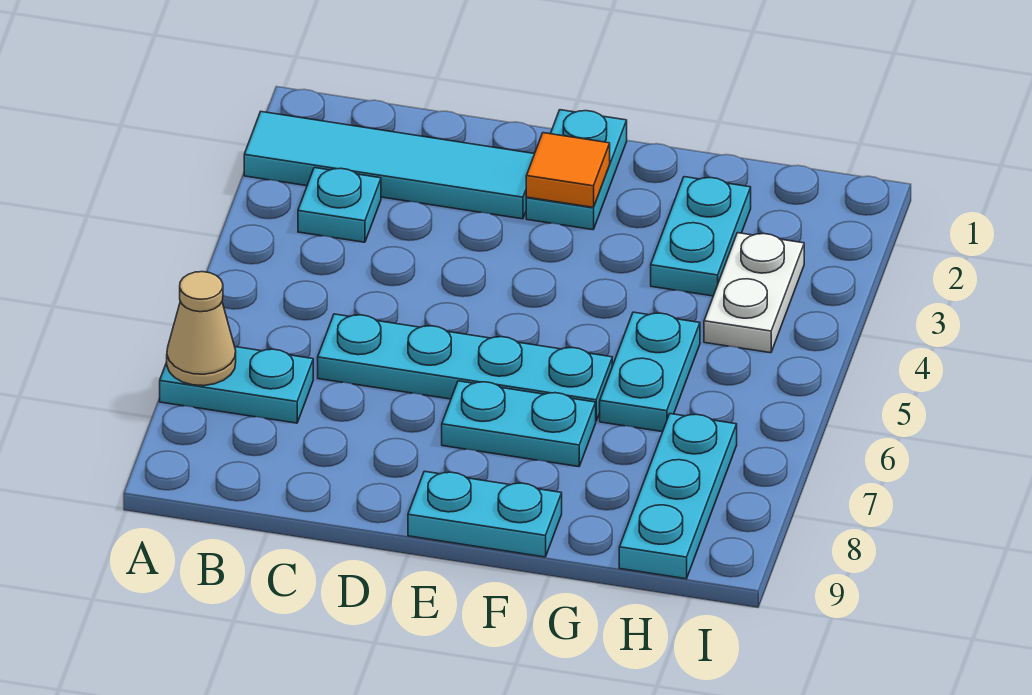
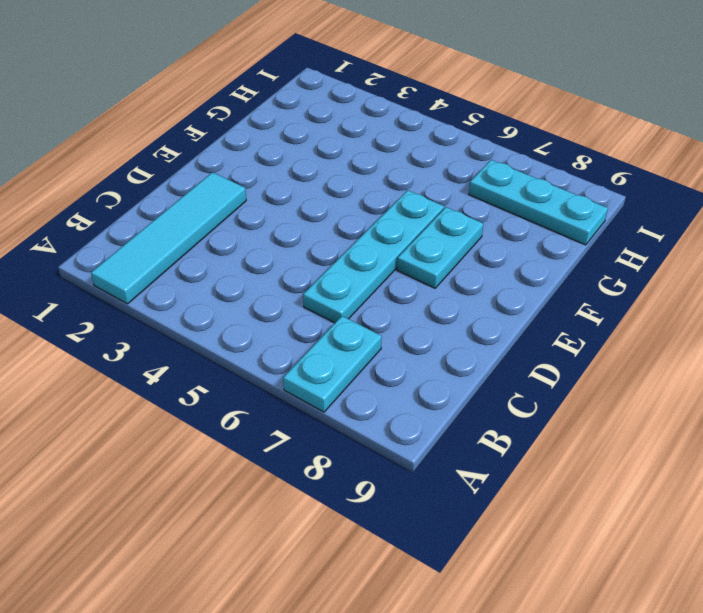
none -> cyan plate B3 level 1
none -> cyan plate E1:E2 level 1
none -> cyan plate E9:F9 level 1

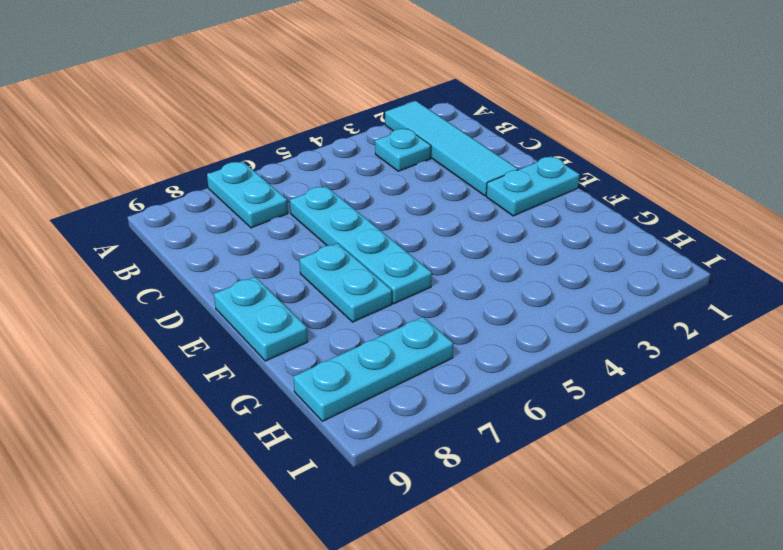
none -> cyan plate G2:G3 level 1
none -> cyan plate G5:G6 level 1
none -> white plate H3:H4 level 1

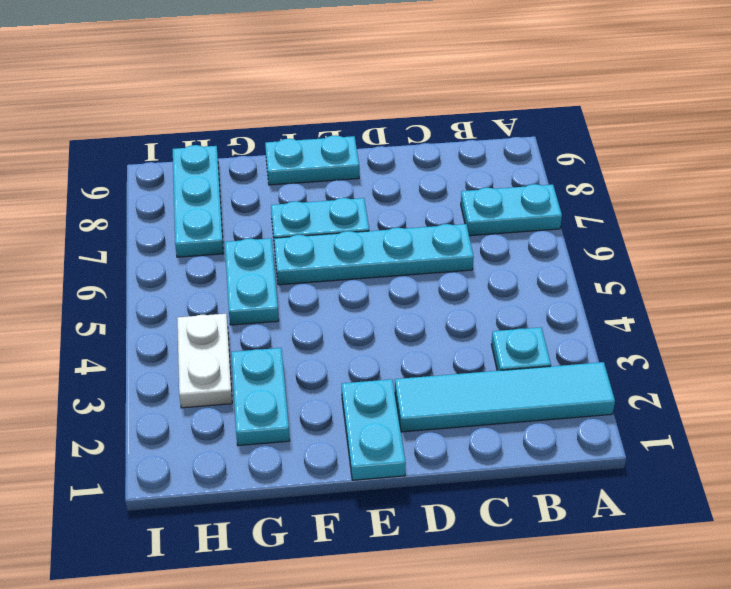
none -> tan cone A7 level 2
none -> orange tile E2 level 2

